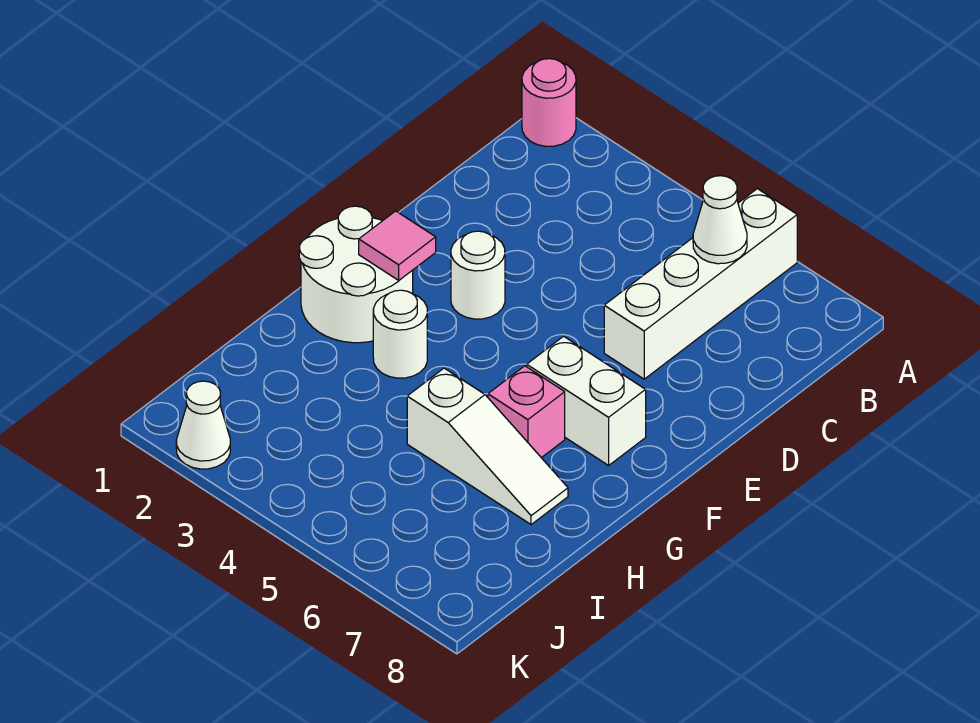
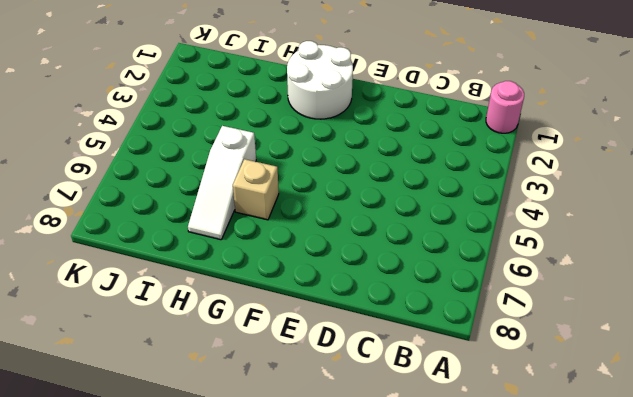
tan brick G6 level 1 -> pink brick G6 level 1
none -> white brick A6:D6 level 1
none -> white round brick E3 level 1

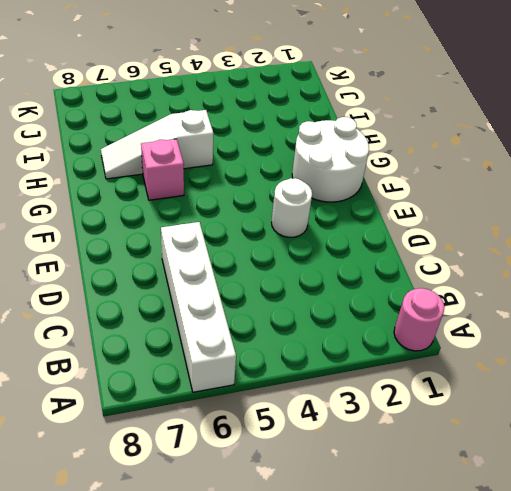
none -> white brick F6:F7 level 1
none -> white round brick G3 level 1

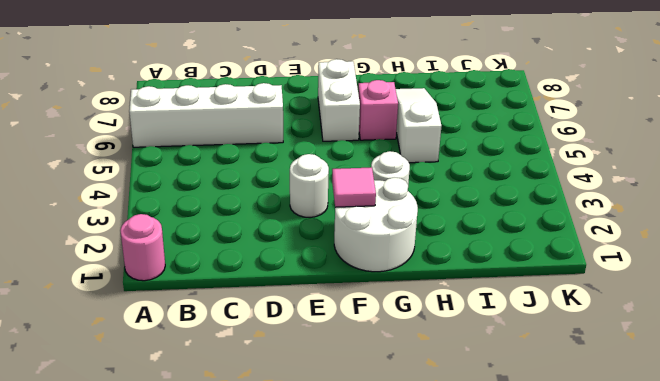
none -> white cone K2 level 1
none -> white cone B6 level 2

